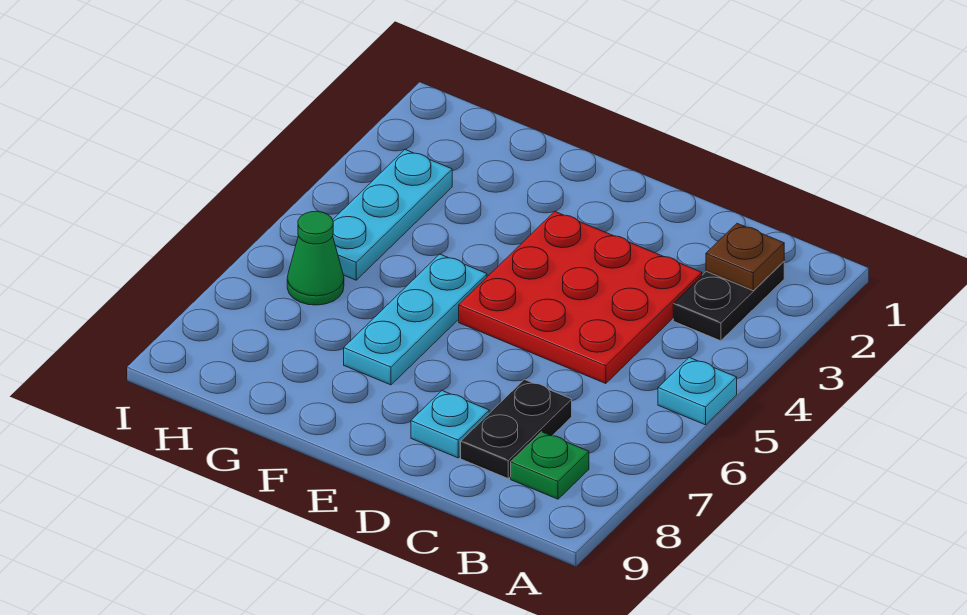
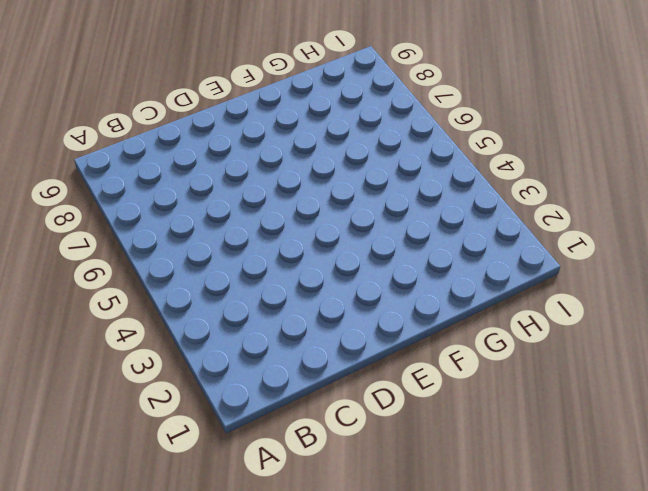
none -> cyan plate A5 level 1
none -> black plate B2:B3 level 1

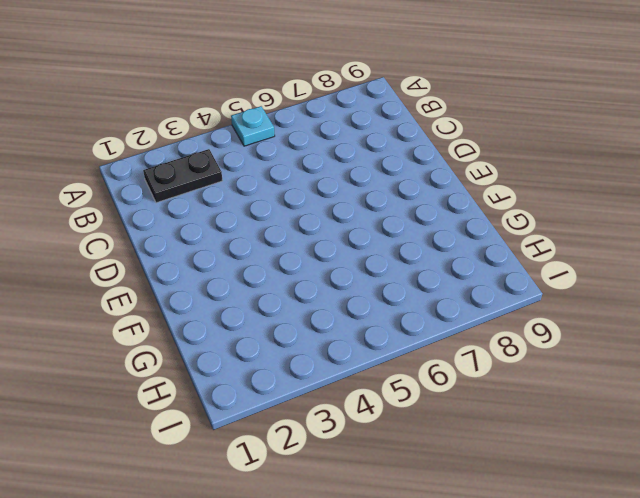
none -> green plate B8 level 1
none -> red plate C3:E5 level 1

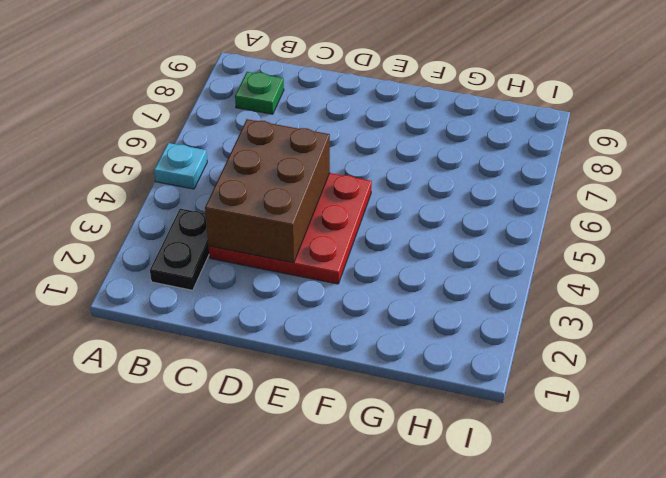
brown brick C3:D5 level 2 -> none
none -> black plate C7:C8 level 1
none -> cyan plate D8 level 1

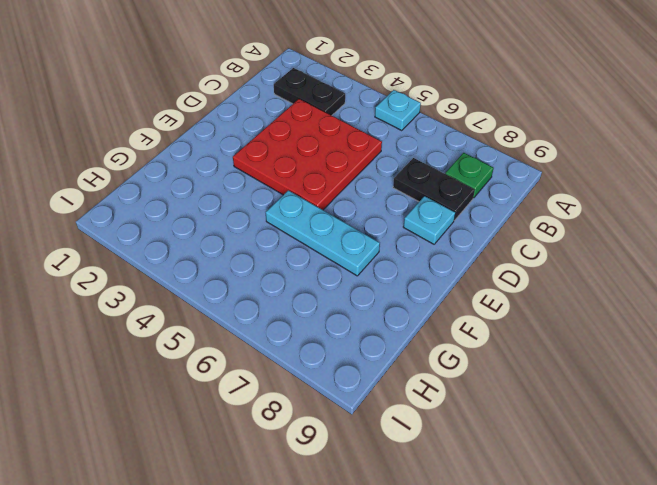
none -> cyan plate H3:H5 level 1
none -> green cone H6 level 1

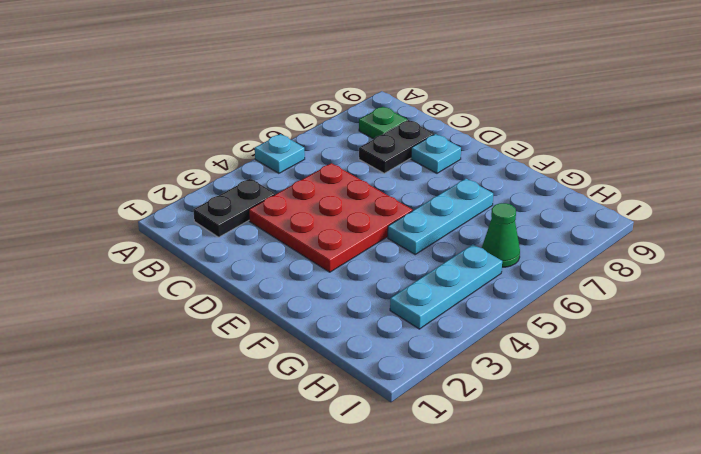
none -> brown plate B2 level 2

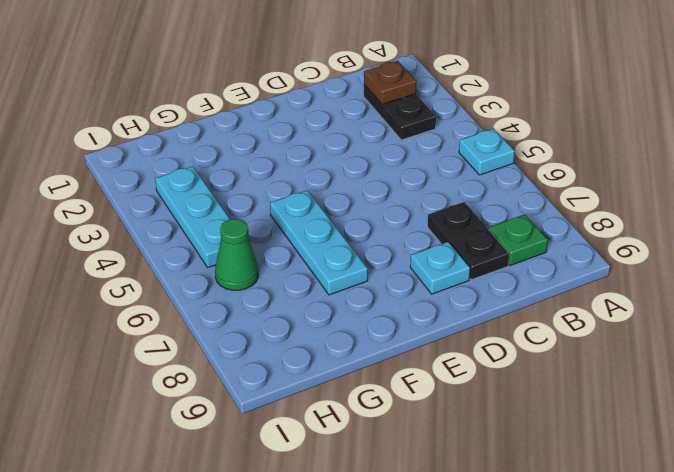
none -> red plate C3:E5 level 1

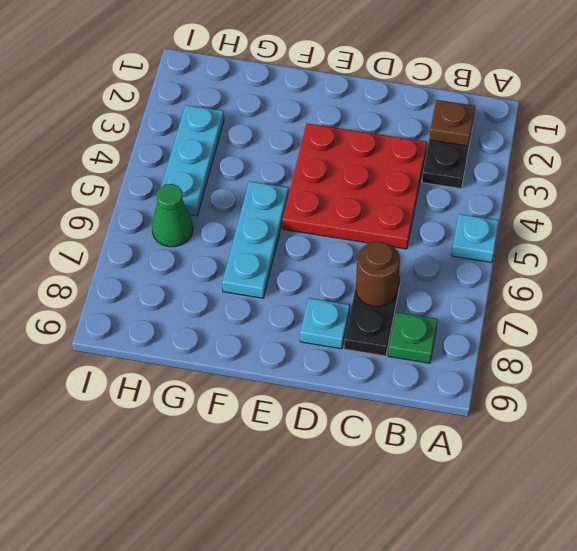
brown round brick C7 level 2 -> none

